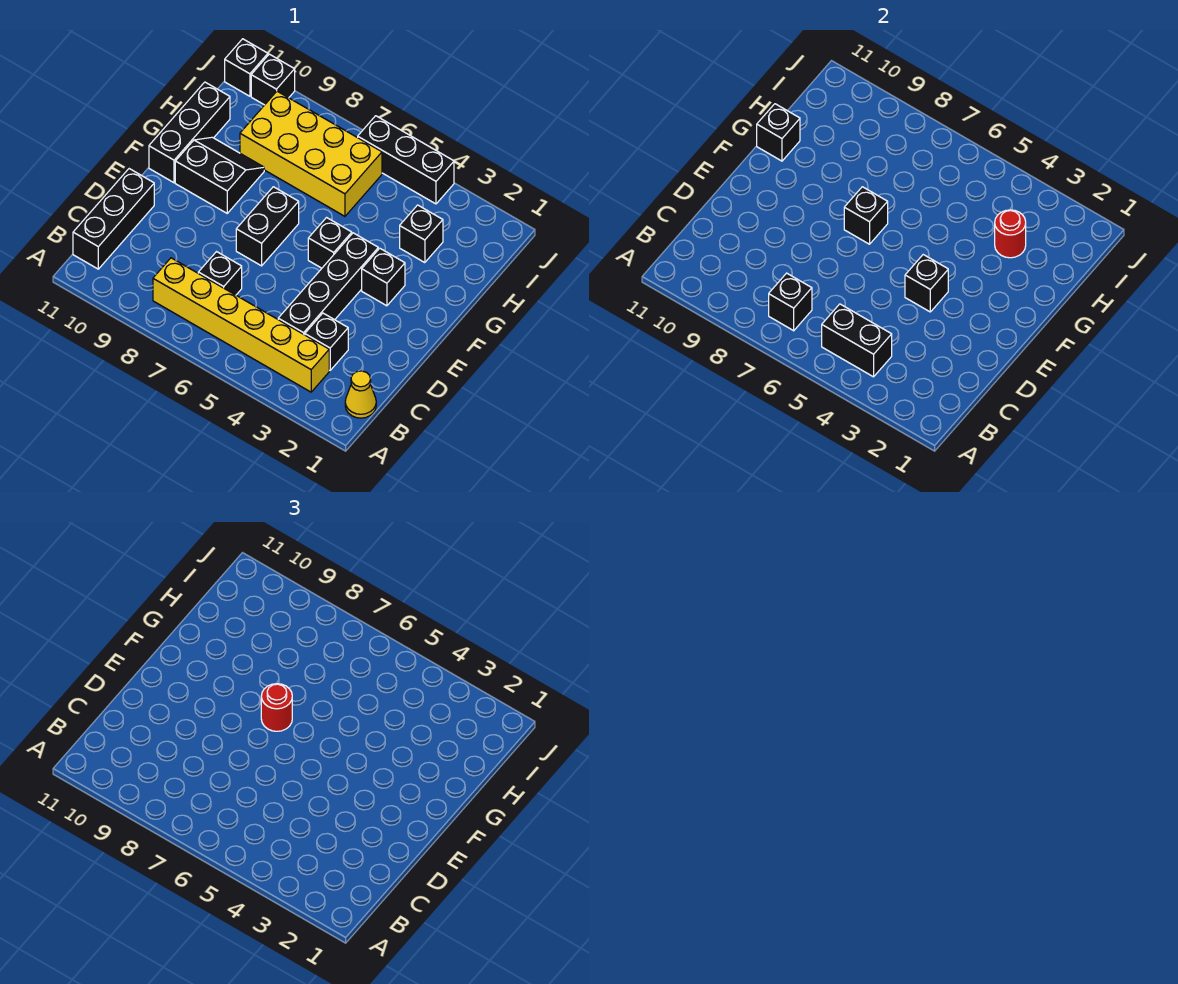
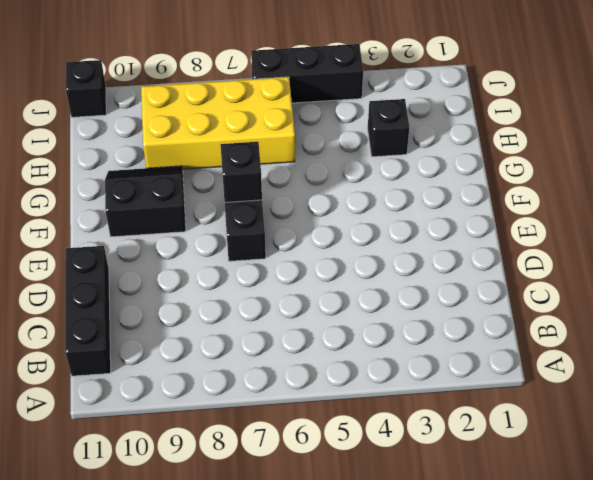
none -> yellow cone B1 level 1
none -> yellow brick B3:B8 level 1
none -> black brick C3 level 1

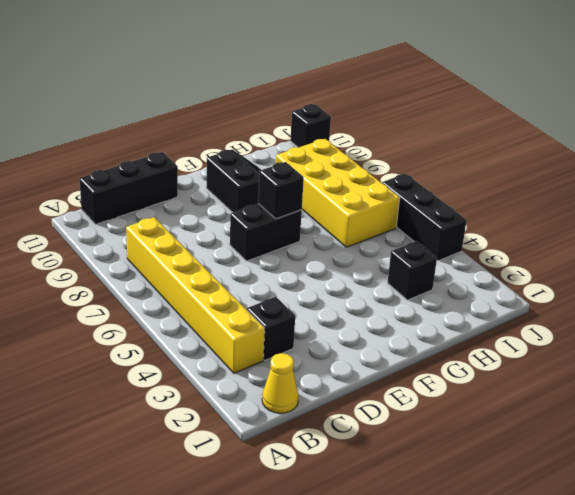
none -> black brick C4:F4 level 1
none -> black brick C7 level 1
none -> black brick F3 level 1

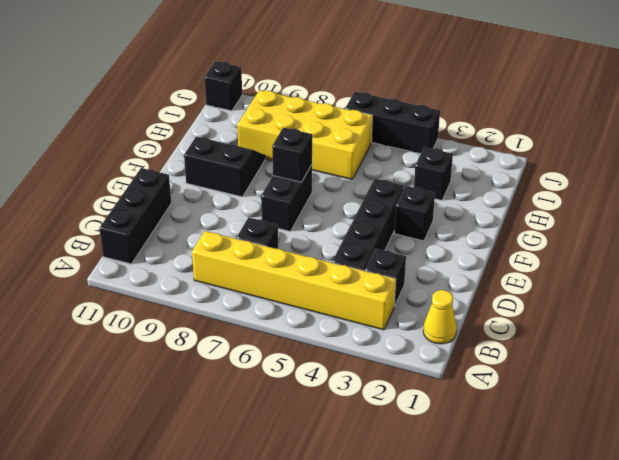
none -> black brick F5 level 1
none -> black brick F11:H11 level 1
none -> black brick J10 level 1

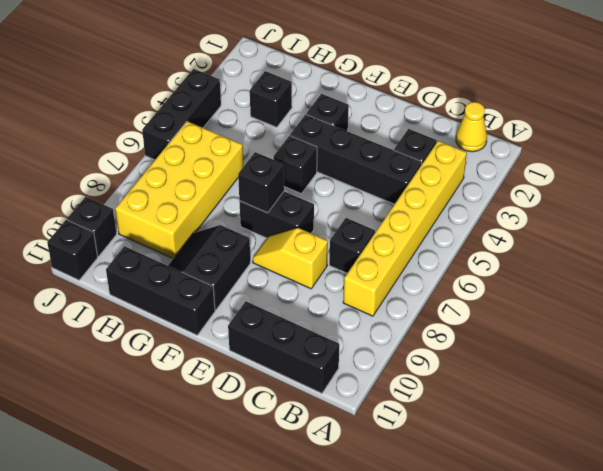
yellow slope D8:E8 level 1 top D -> none
none -> black brick B4:B5 level 2
none -> black brick B7 level 2
none -> black brick E4 level 2

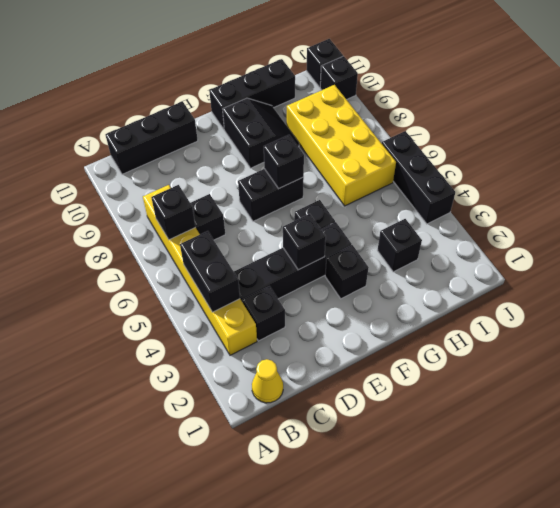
none -> black brick G11 level 2
none -> red round brick H3 level 2
none -> red round brick F7 level 3

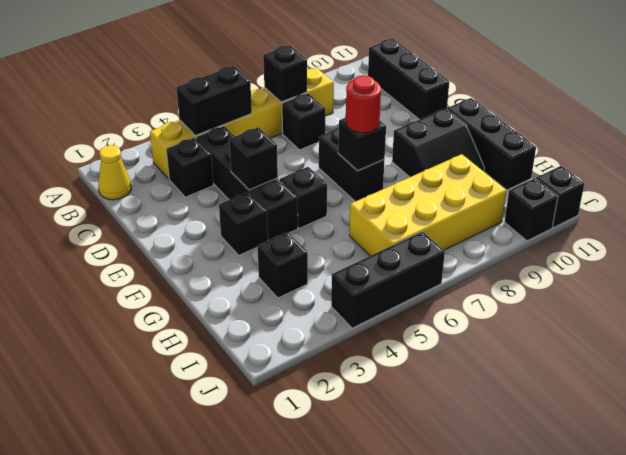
none -> black brick G11 level 2
none -> red round brick H3 level 2

